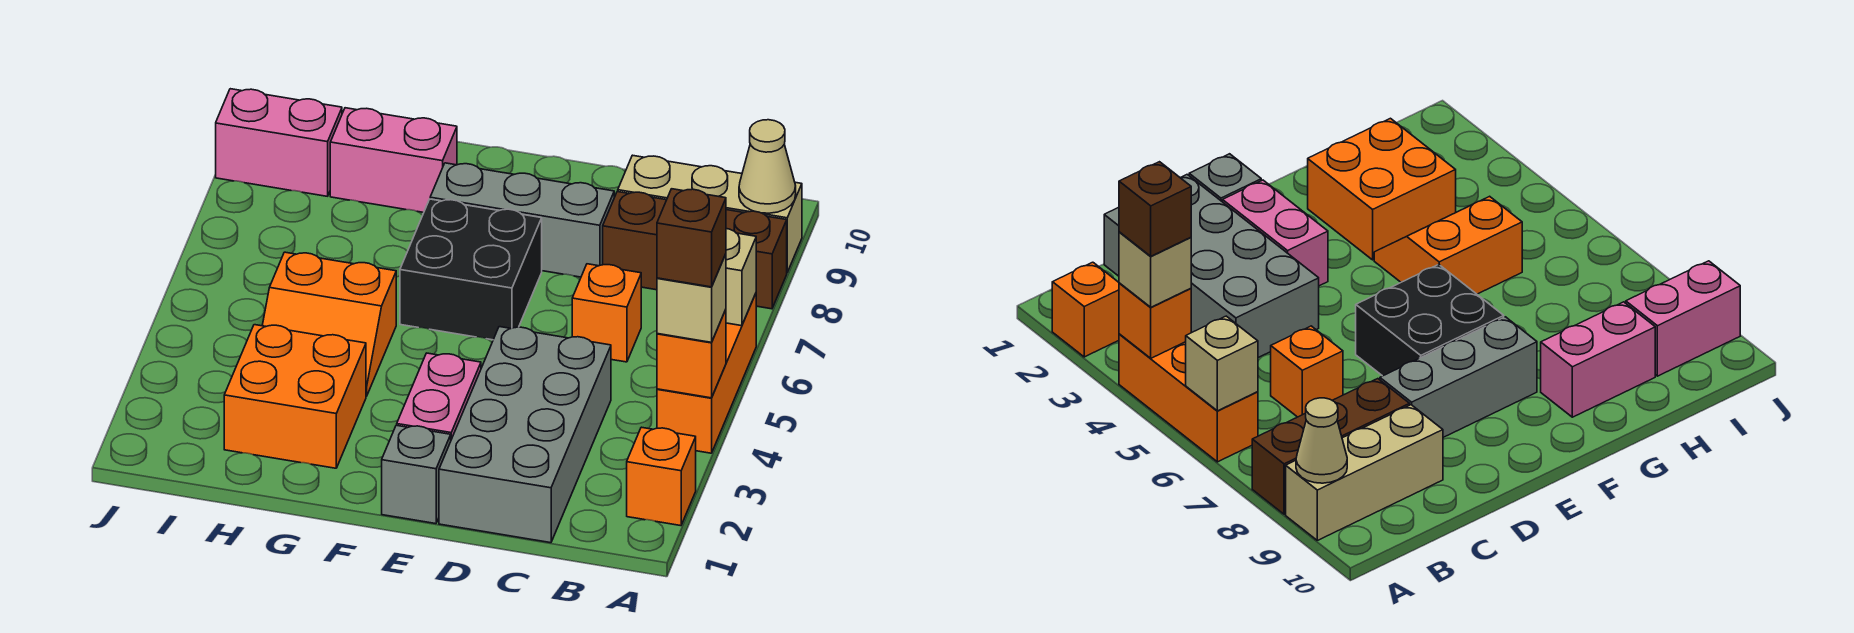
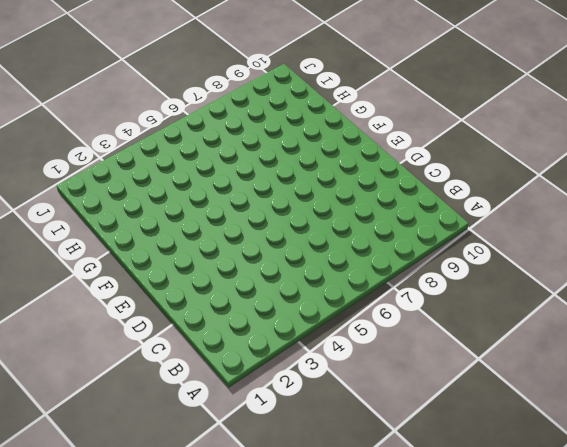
none -> orange brick A2 level 1
none -> orange brick A4:A6 level 1
none -> brown brick A8:C8 level 1

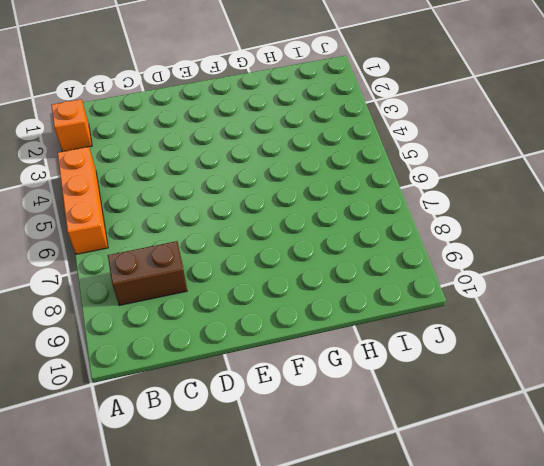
brown brick B8:C8 level 1 -> brown brick A8:C8 level 1
none -> tan brick A9:C9 level 1
none -> grey brick C1:D4 level 1
none -> orange brick C6 level 1

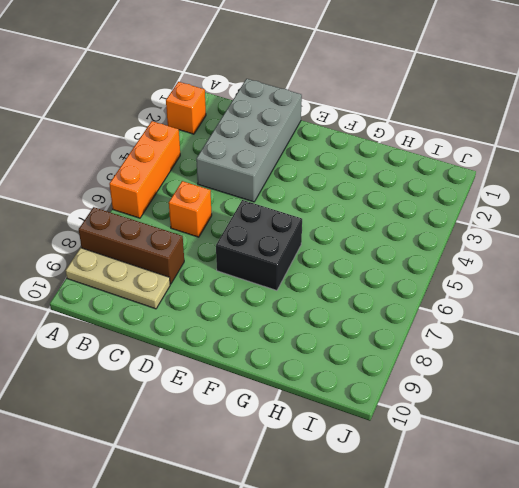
tan plate A9:C9 level 1 -> tan brick A9:C9 level 1
none -> grey brick D8:F8 level 1
none -> grey brick E1 level 1
none -> pink brick E2:E3 level 1

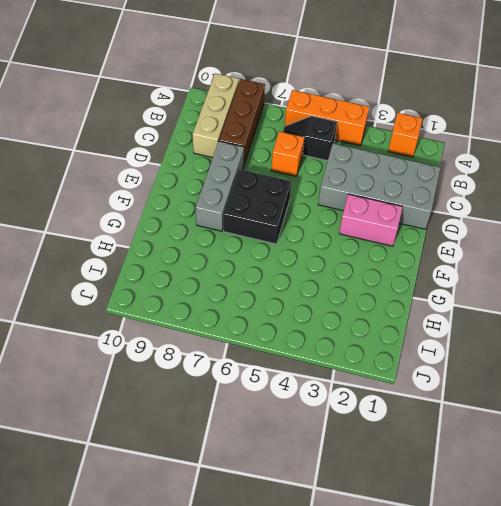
black slope B5:B6 level 1 top 5 -> none
none -> grey brick E1 level 1
none -> orange brick G2:H3 level 1
none -> orange slope G4:H5 level 1 top 5

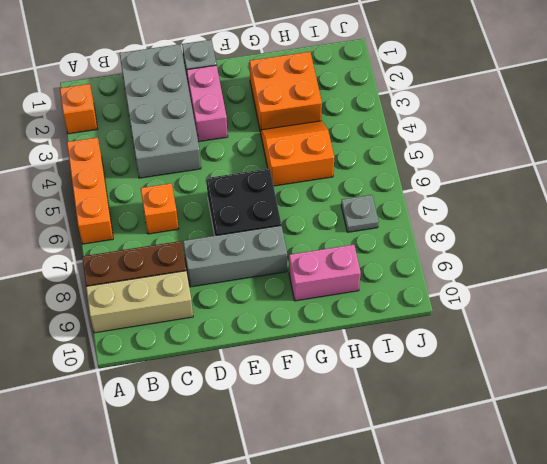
grey plate I7 level 1 -> none
none -> pink brick I9:J9 level 1
none -> orange brick A4 level 2
none -> tan brick A6 level 2

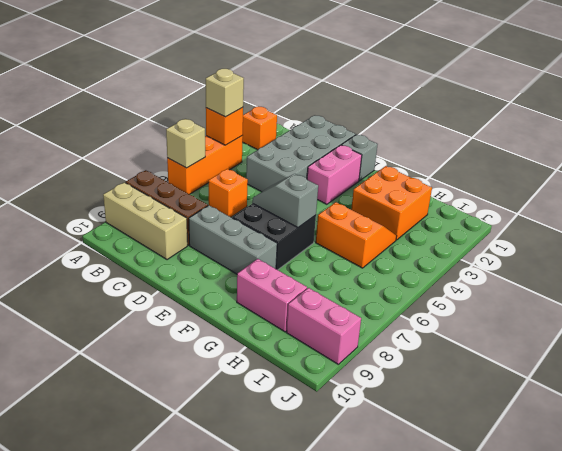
grey slope E6:F6 level 2 top F -> none
none -> tan cone A9 level 2
none -> brown brick A4 level 4

